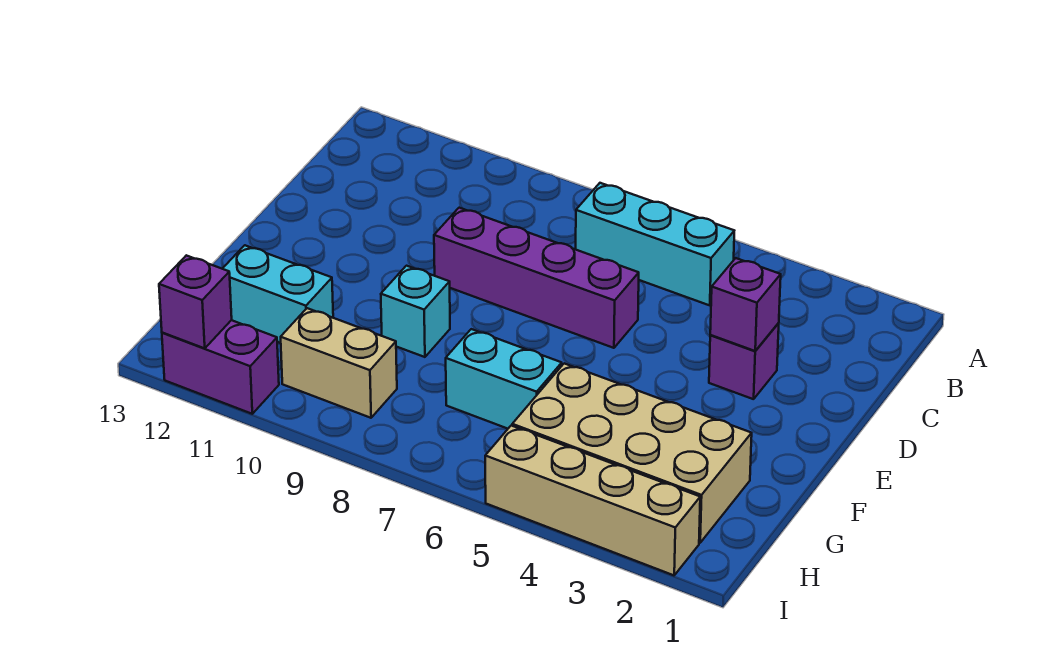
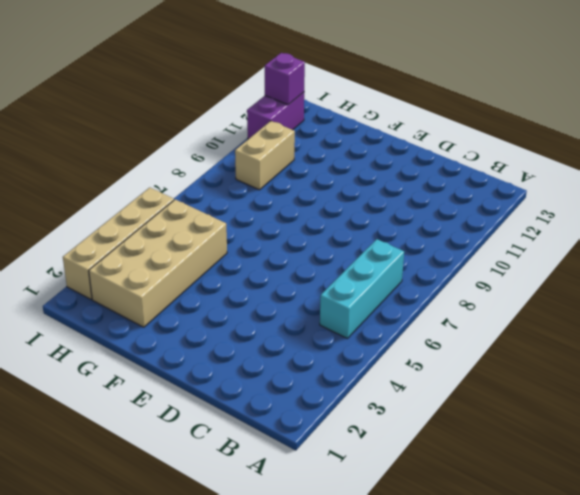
none -> purple brick D3 level 1
none -> purple brick D6:D9 level 1
none -> cyan brick F9 level 1

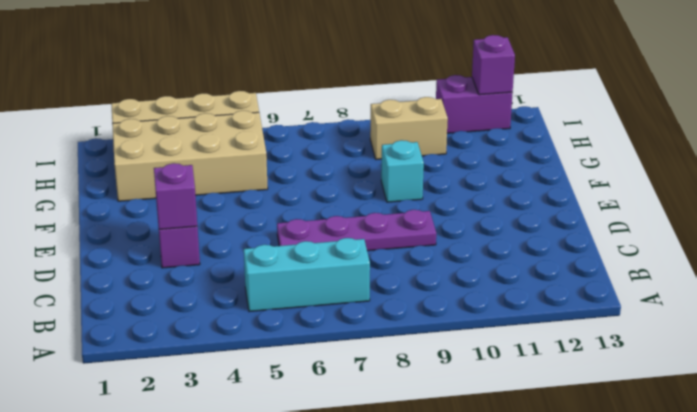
purple plate D6:D9 level 1 -> purple brick D6:D9 level 1
none -> cyan brick G6:G7 level 1
none -> cyan brick G11:G12 level 1

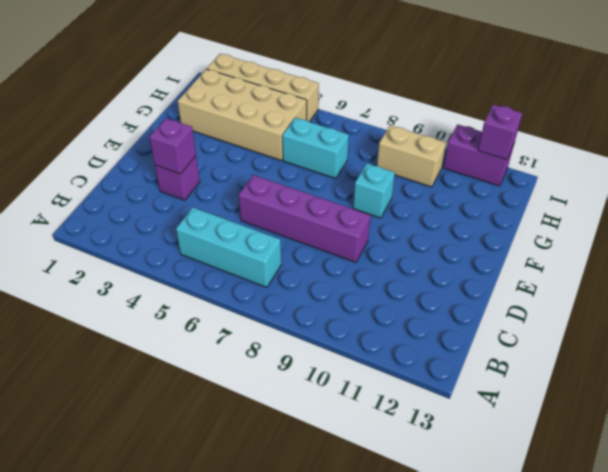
none -> cyan brick G11:G12 level 1

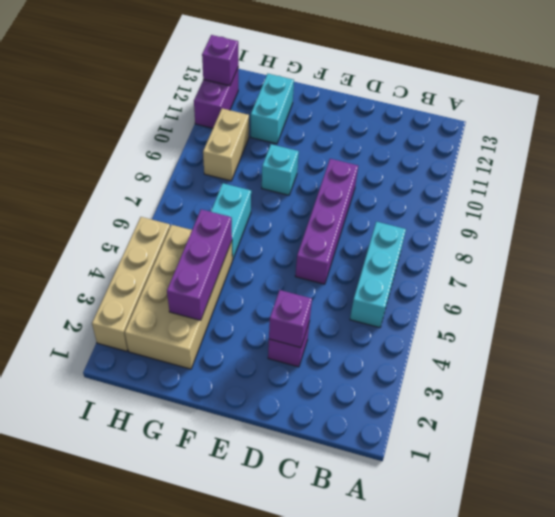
purple brick G3:G5 level 2 -> none

